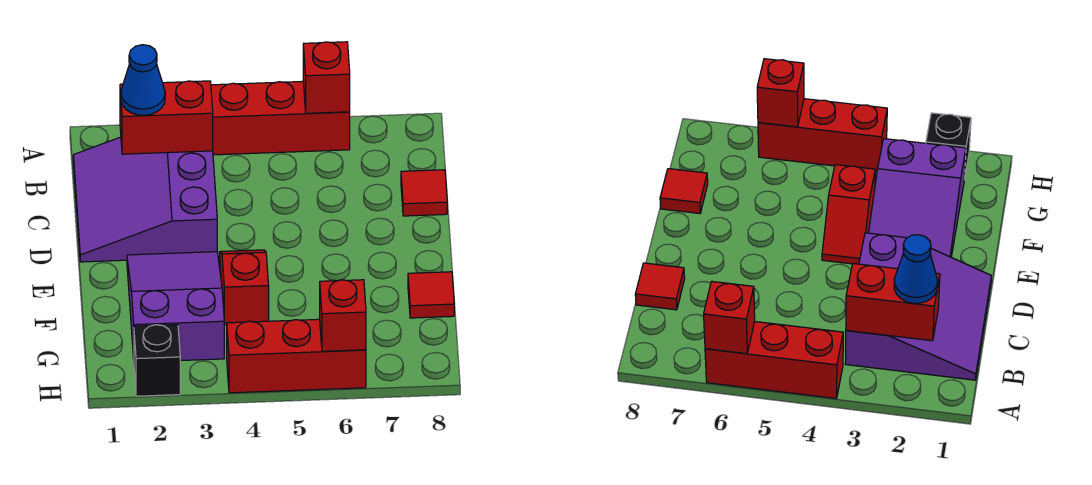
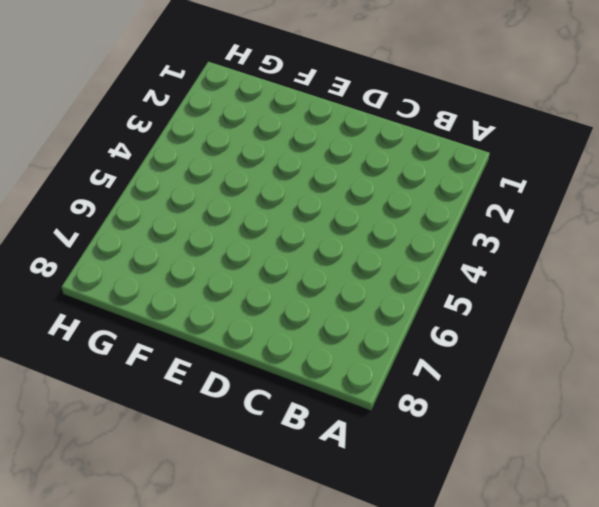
none -> red brick A4:A6 level 1
none -> purple slope B1:D3 level 1 top 3
none -> red tile C8 level 1

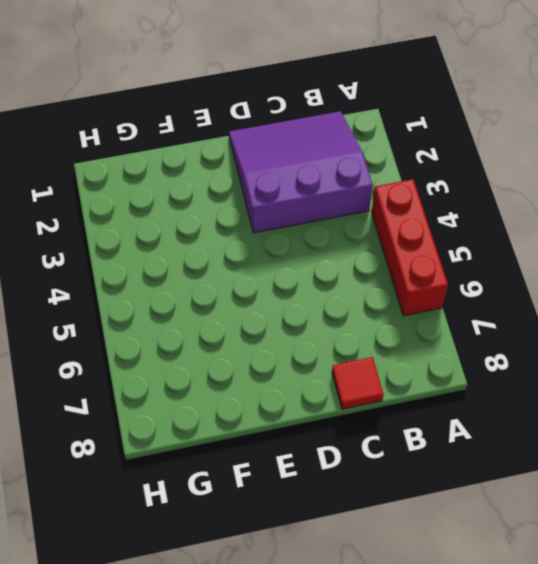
none -> purple slope E2:G3 level 1 top G
none -> red slope E4:F4 level 1 top F
none -> red tile F8 level 1

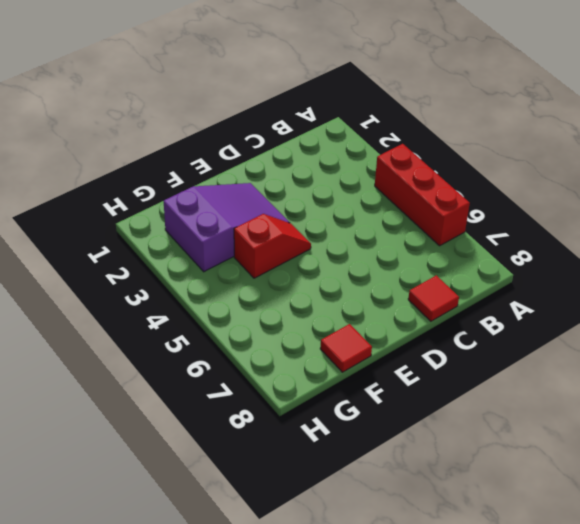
none -> purple slope B1:D3 level 1 top 3
none -> black brick H2 level 1
none -> red brick H4:H6 level 1

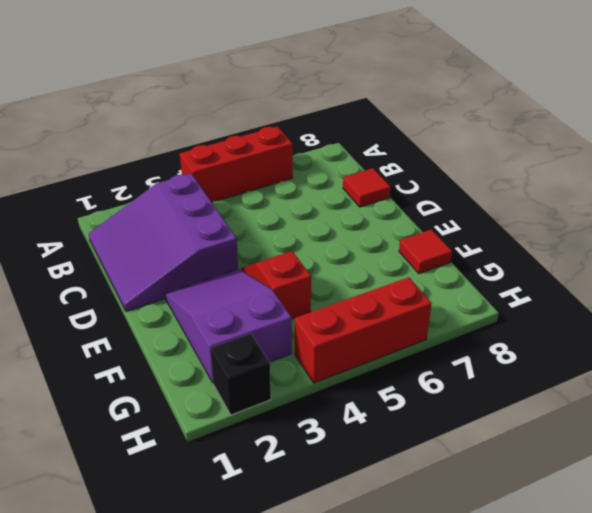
none -> red brick A6 level 2
none -> red brick B2:B3 level 2
none -> red brick H6 level 2

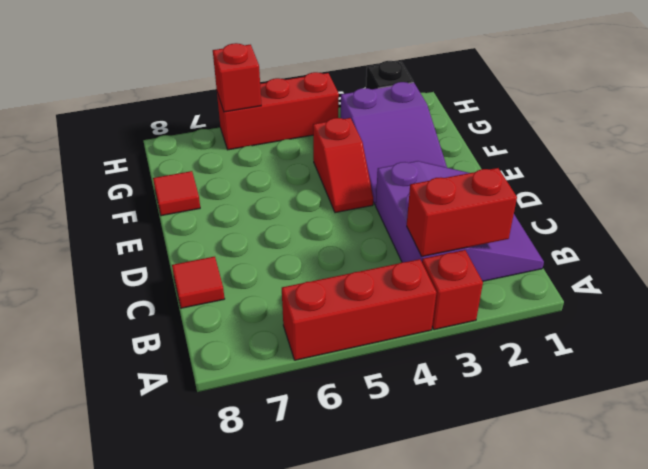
red brick A3 level 1 -> red brick A6 level 2
none -> blue cone B2 level 3

